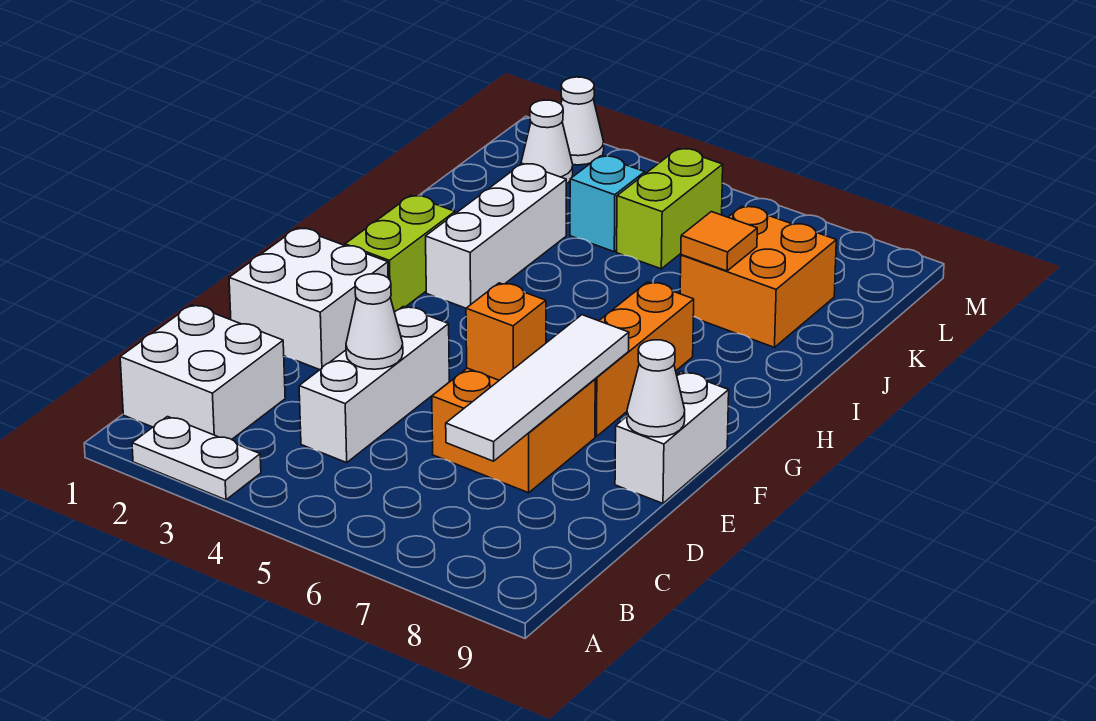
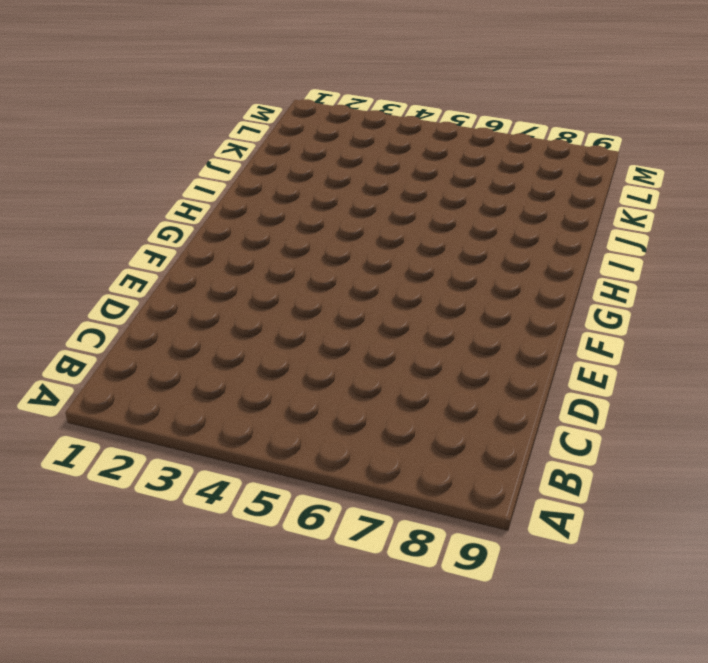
none -> white plate A2:A3 level 1
none -> white brick B1:C2 level 1
none -> white brick C4:E4 level 1

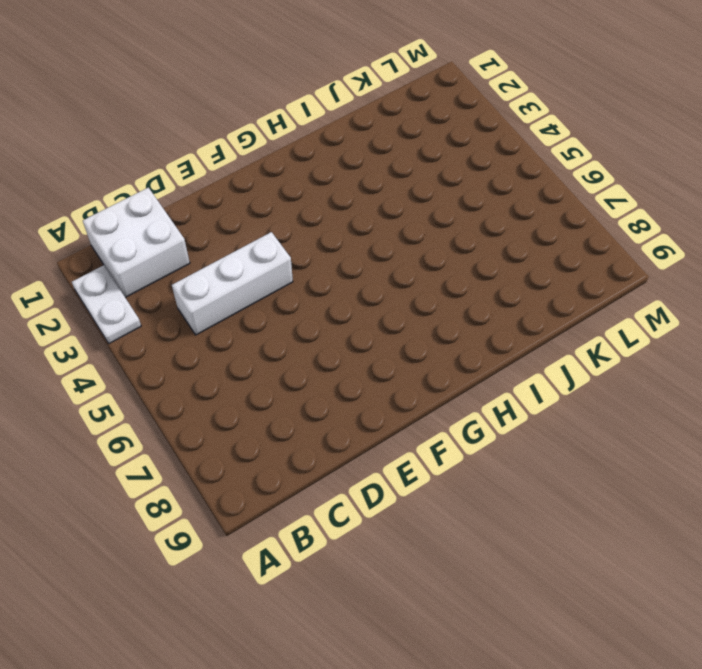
none -> orange brick D6:E7 level 1
none -> white brick E1:F2 level 1
none -> white brick E9:F9 level 1

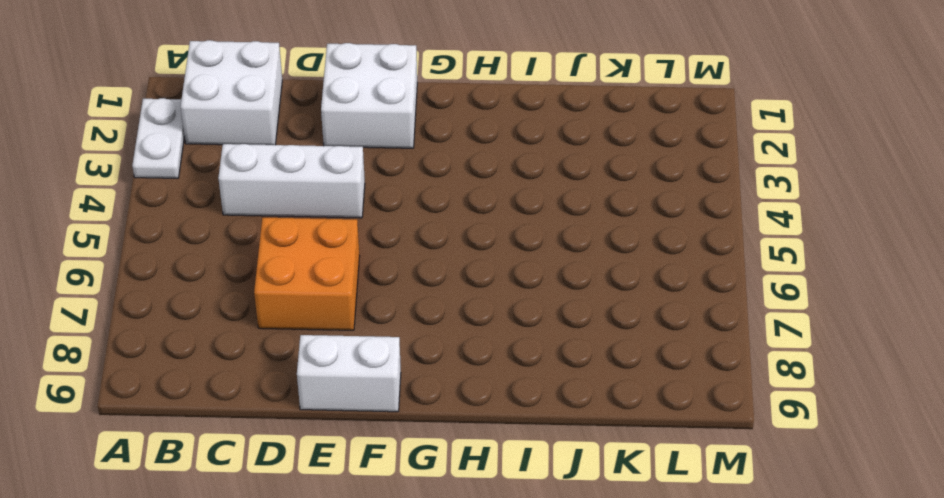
none -> orange brick F7:H7 level 1
none -> lime brick G2:H2 level 1
none -> white brick H3:J3 level 1

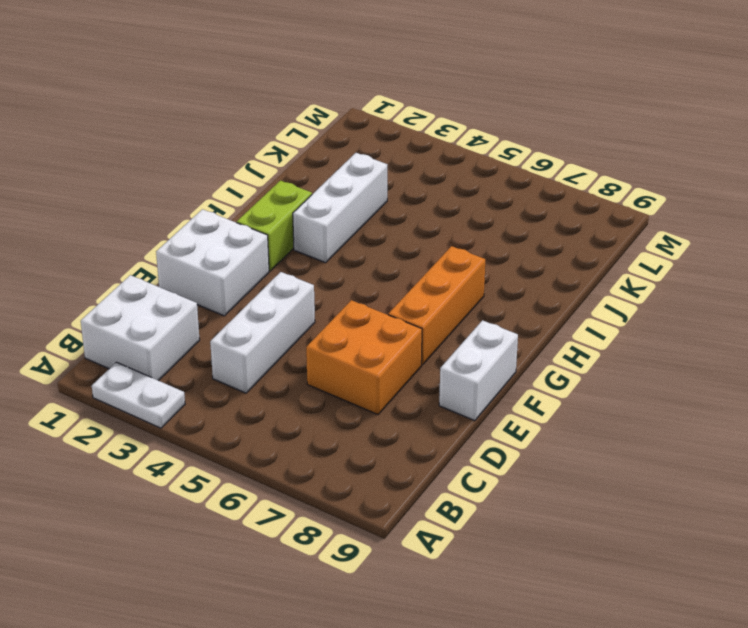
none -> orange brick J7:K8 level 1
none -> cyan brick K4 level 1
none -> lime brick K5:L5 level 1

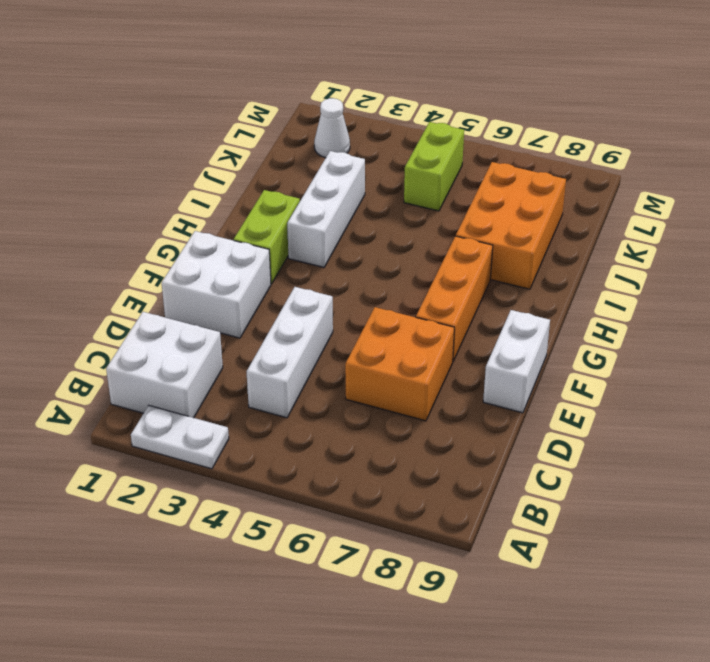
orange brick I7:K8 level 1 -> orange brick J7:K8 level 1
none -> cyan brick K4 level 1
none -> white cone M2 level 1
none -> white tile C7:F7 level 2

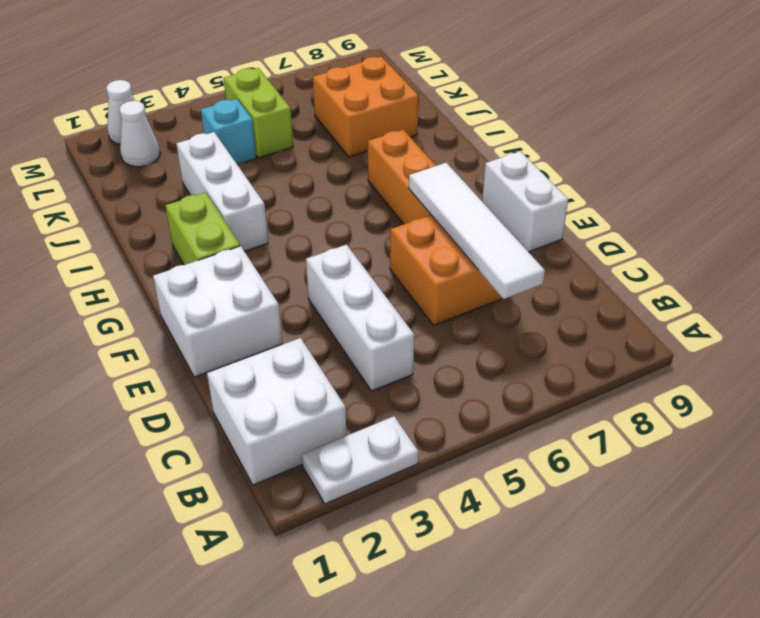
none -> white cone D4 level 2
none -> orange brick E6 level 2
none -> white cone E9 level 2

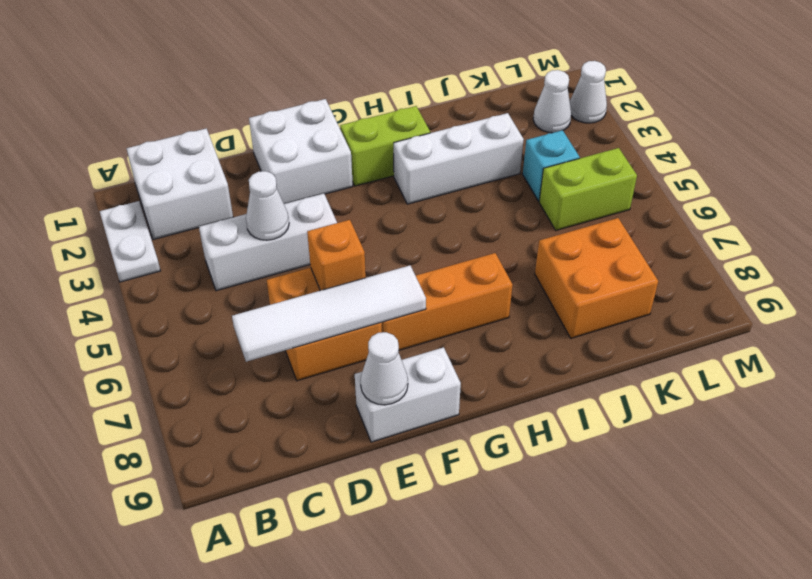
none -> orange tile J7 level 2

